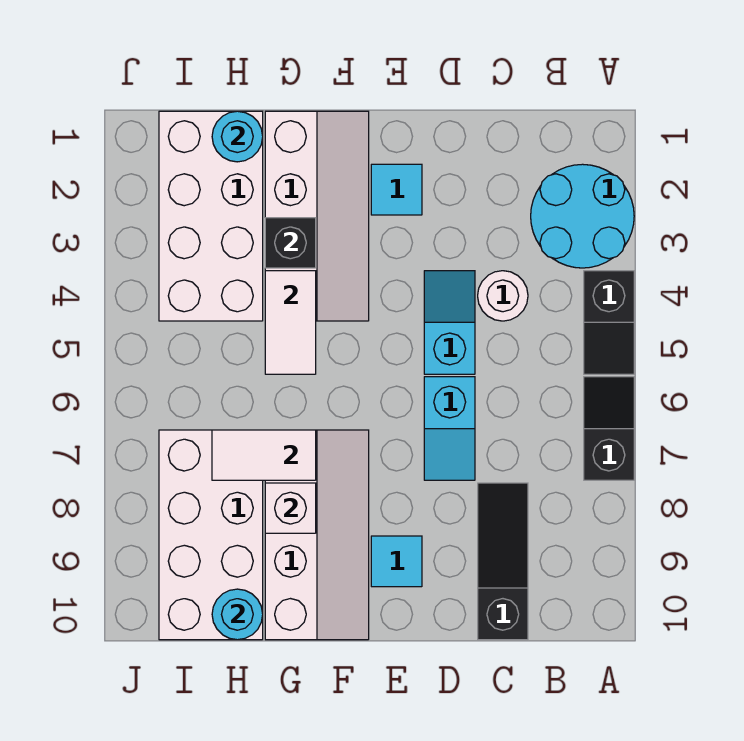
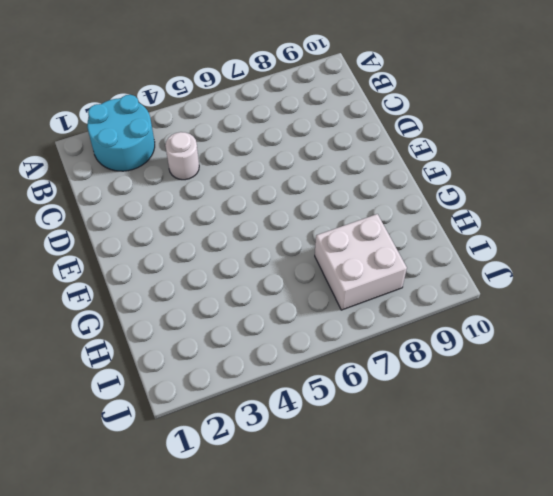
white brick H7:I8 level 1 -> white brick H7:I10 level 1
none -> black slope A4:A5 level 1 top 4
none -> black slope A6:A7 level 1 top 7
none -> black slope C8:C10 level 1 top 10

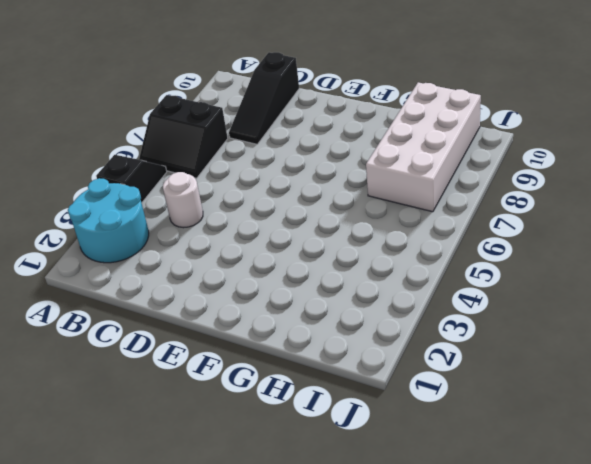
black slope A6:B7 level 1 top 7 -> black slope A6:A7 level 1 top 7
none -> cyan slope D4:D5 level 1 top 5
none -> cyan slope D6:D7 level 1 top 6
none -> cyan tile E2 level 1

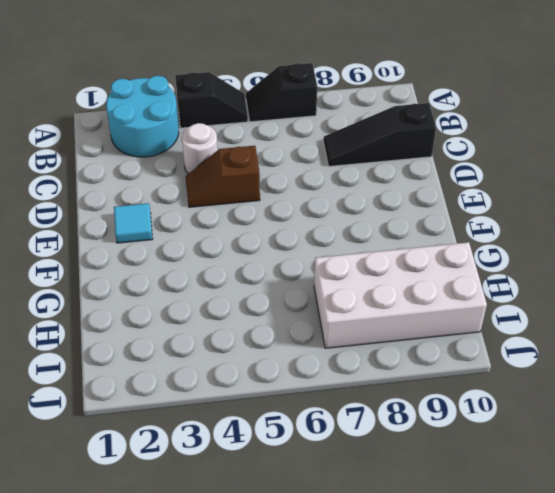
brown slope D4:D5 level 1 top 5 -> cyan slope D4:D5 level 1 top 5
none -> cyan slope D6:D7 level 1 top 6
none -> cyan tile E9 level 1
none -> white slope F1:G4 level 1 top G

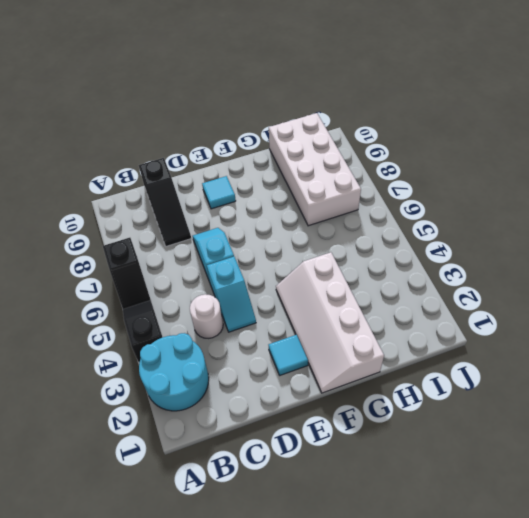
none -> white slope F7:G10 level 1 top G
none -> white brick H1:I4 level 1
none -> black brick G3 level 2

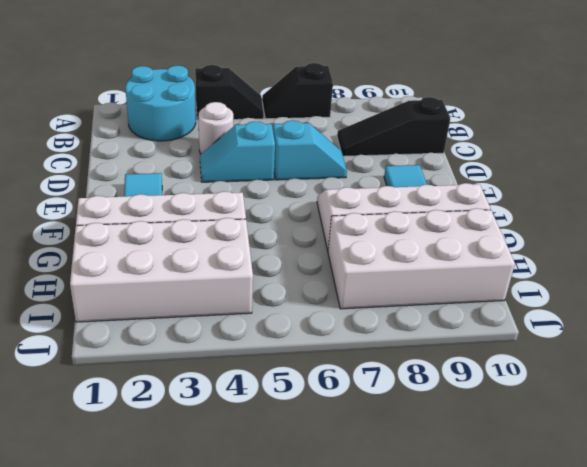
none -> black brick G3 level 2
none -> white tile G4:G5 level 2
none -> white tile G7:H7 level 2

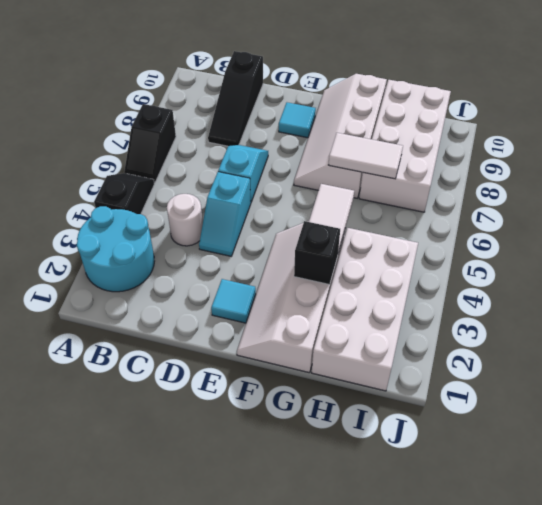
none -> white brick G8 level 2
none -> cyan round brick H1 level 2
none -> cyan round brick H10 level 2

